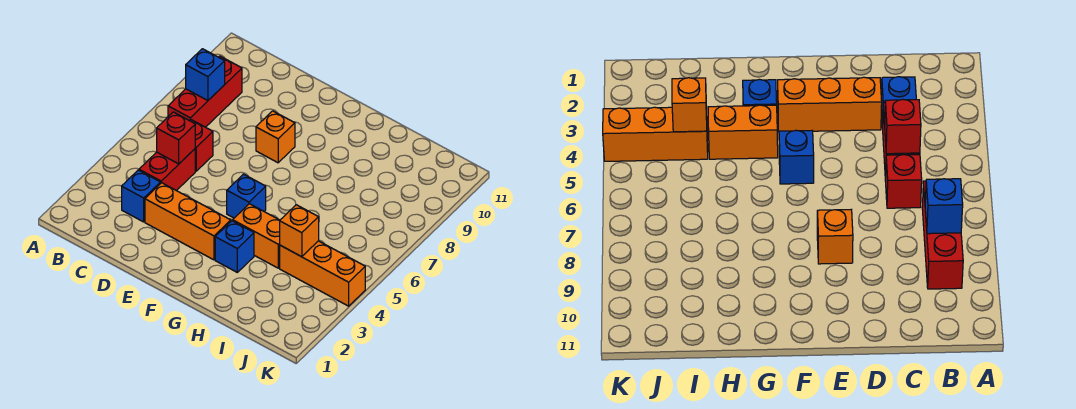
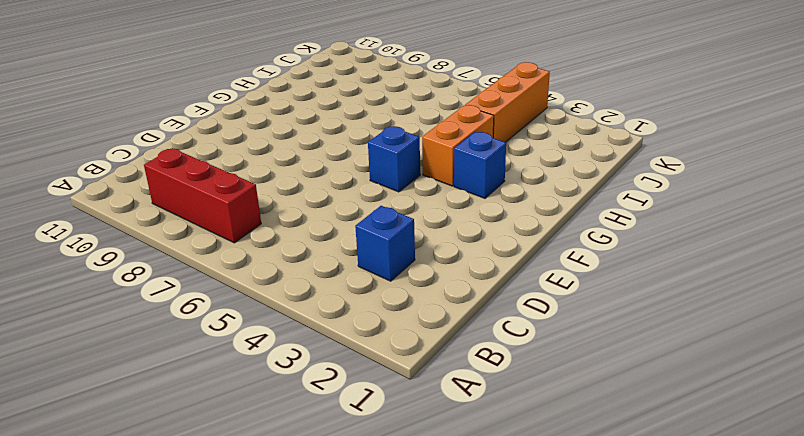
none -> red brick C4:C5 level 1
none -> red brick C6 level 1
none -> orange brick D3:F3 level 1

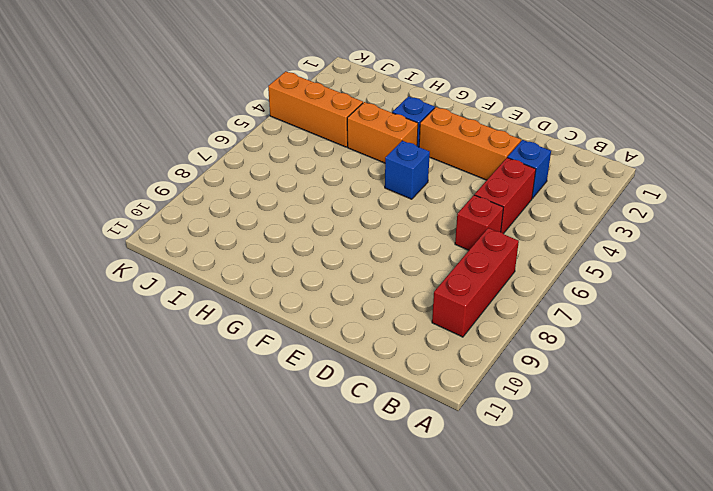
none -> orange brick E8 level 1
none -> blue brick B8 level 2
none -> red brick C5 level 2

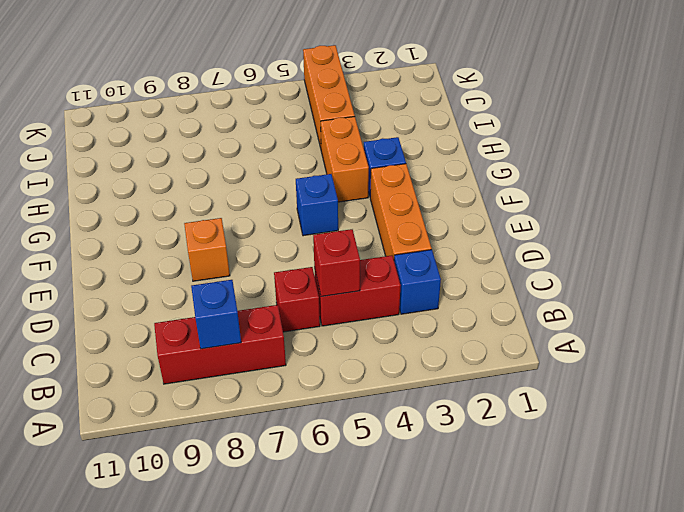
none -> orange brick I4 level 2

